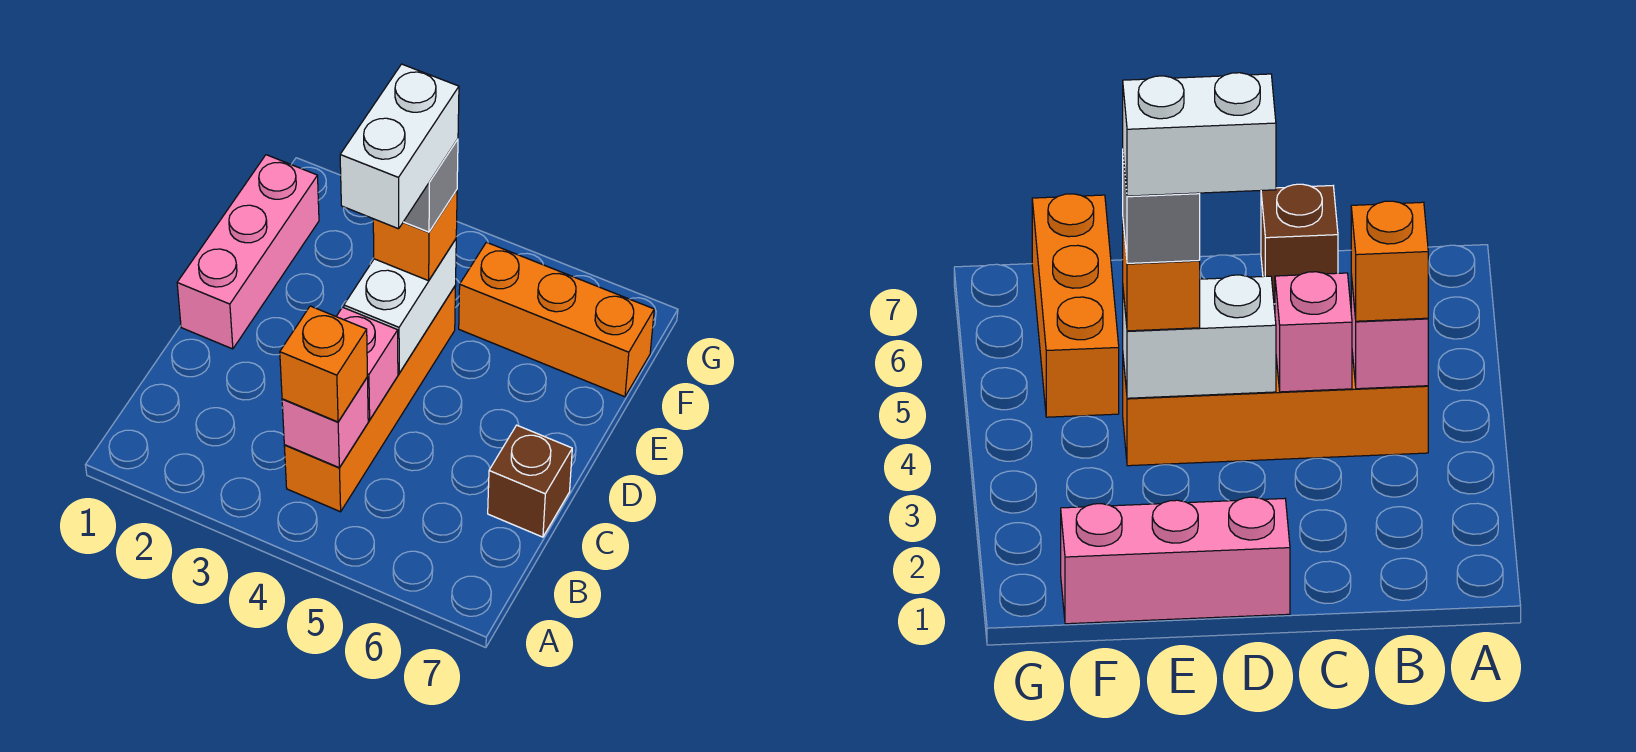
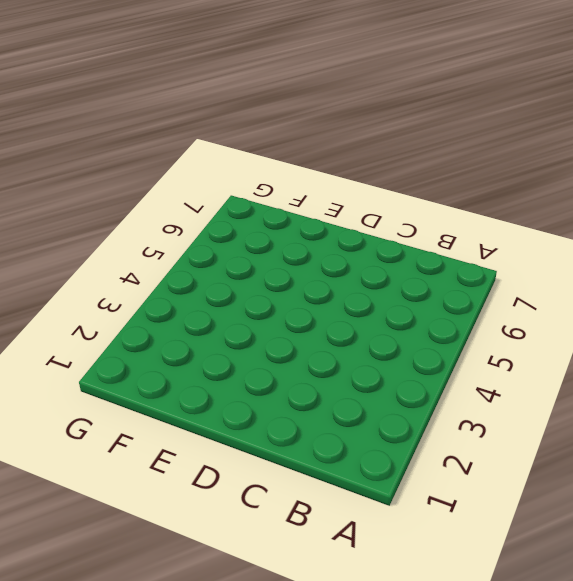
none -> orange brick B4:E4 level 1
none -> brown brick C7 level 1

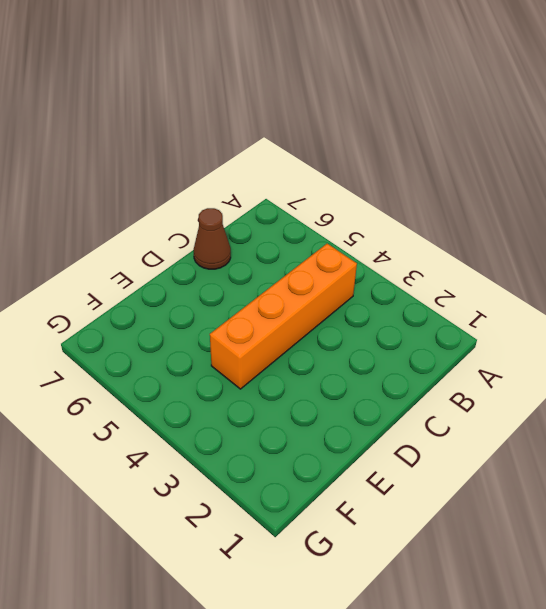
brown cone C7 level 1 -> brown brick C7 level 1
none -> pink brick D1:F1 level 1
none -> orange brick F5:F7 level 1

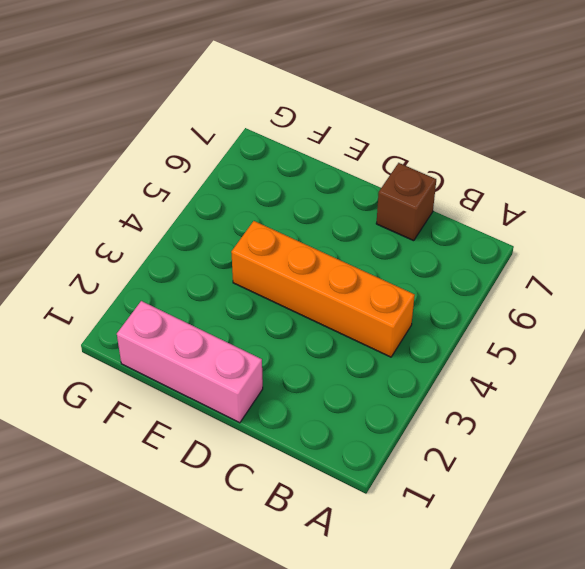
none -> orange brick F5:F7 level 1
none -> pink brick B4 level 2

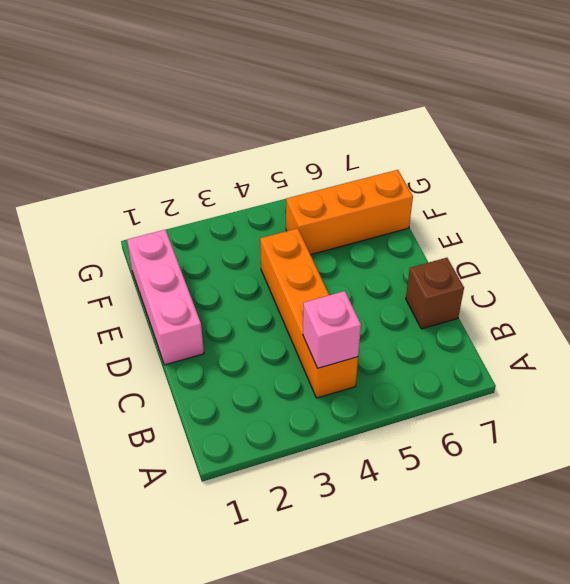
none -> pink brick C4 level 2
none -> white brick D4:E4 level 2

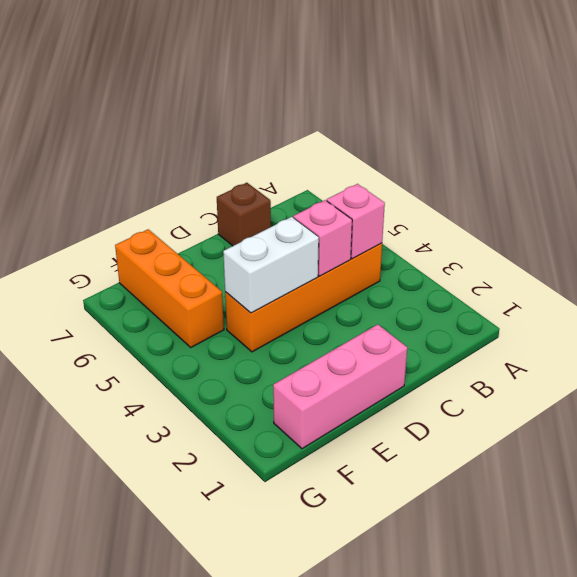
none -> orange brick B4 level 3
none -> orange brick E4 level 3

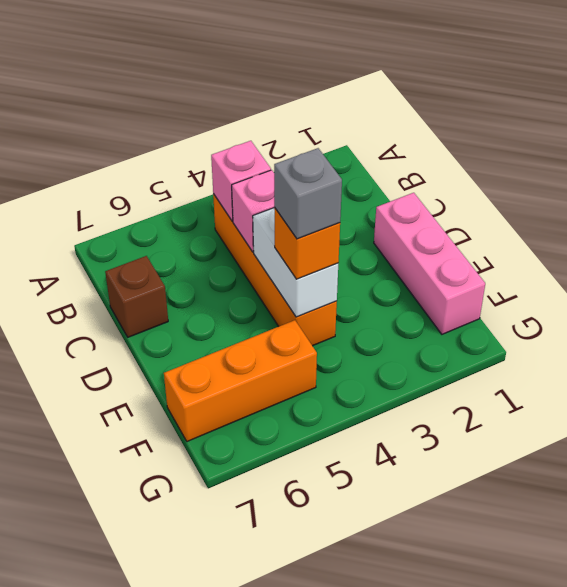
none -> orange brick B4 level 3
none -> white brick D4:E4 level 5

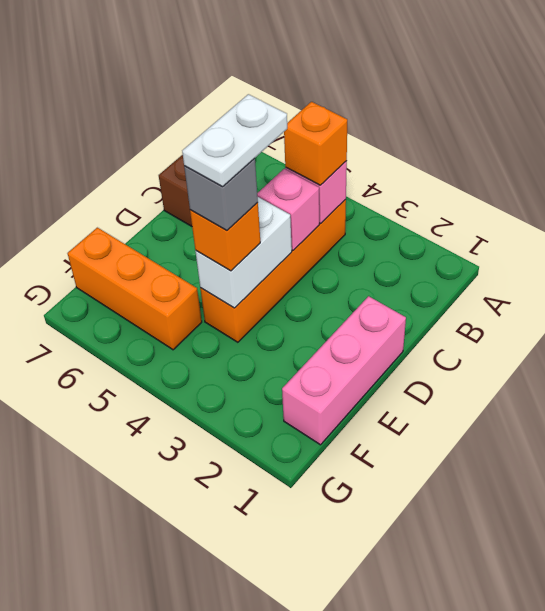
white plate D4:E4 level 5 -> white brick D4:E4 level 5

